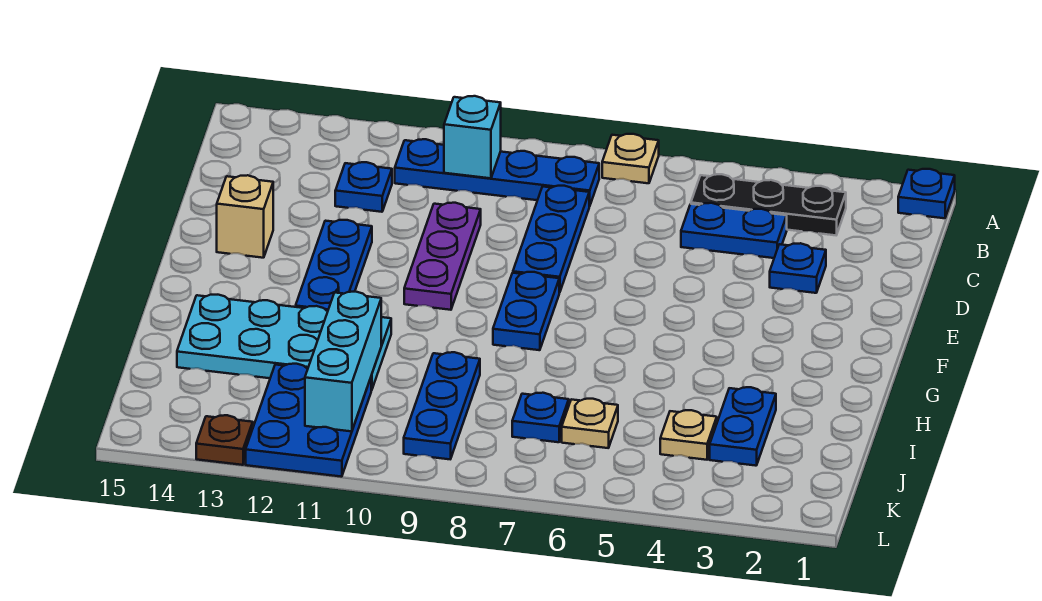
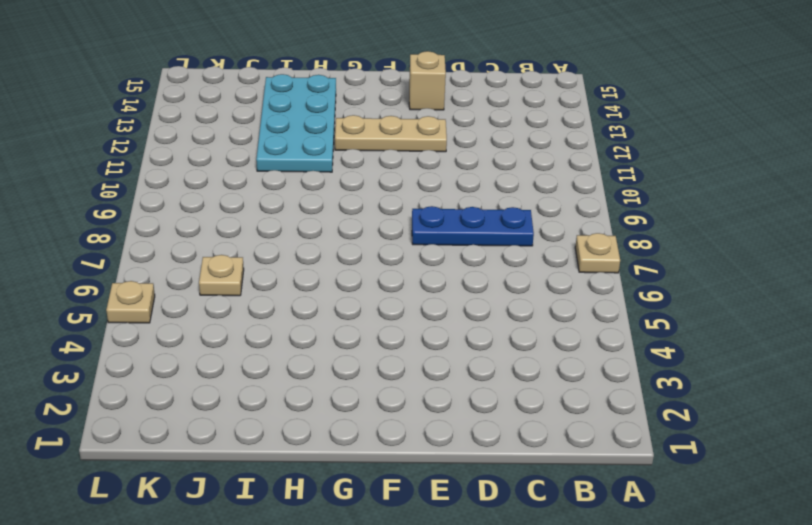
tan plate E12:G12 level 1 -> blue plate E12:G12 level 1
tan plate L5 level 1 -> tan plate J4 level 1
none -> blue plate A1 level 1
none -> black plate B3:B5 level 1
none -> blue plate B8:B11 level 1

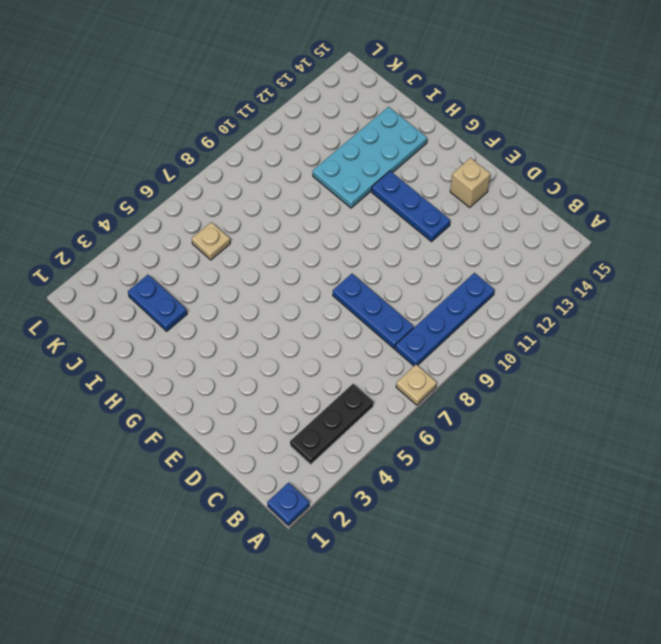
none -> blue plate C4:C5 level 1
none -> blue plate C12 level 1
none -> blue plate D3 level 1

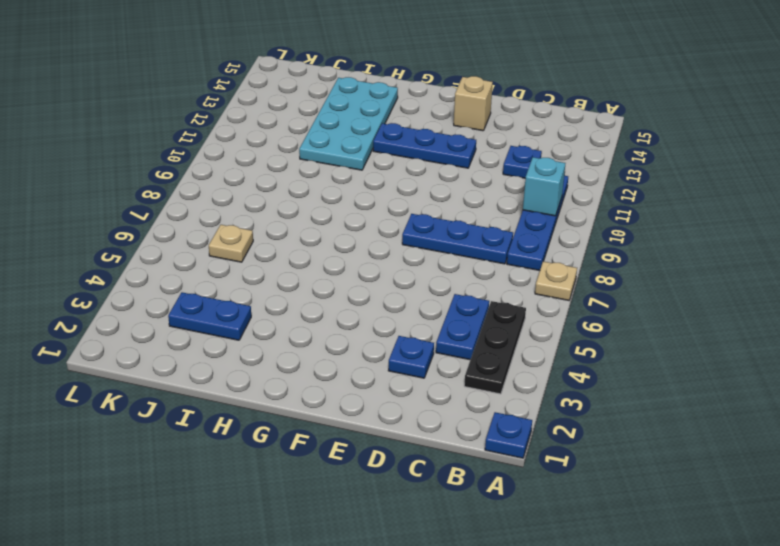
none -> purple plate D10:F10 level 1
none -> blue plate F8:G8 level 1
none -> blue plate I9:K9 level 1

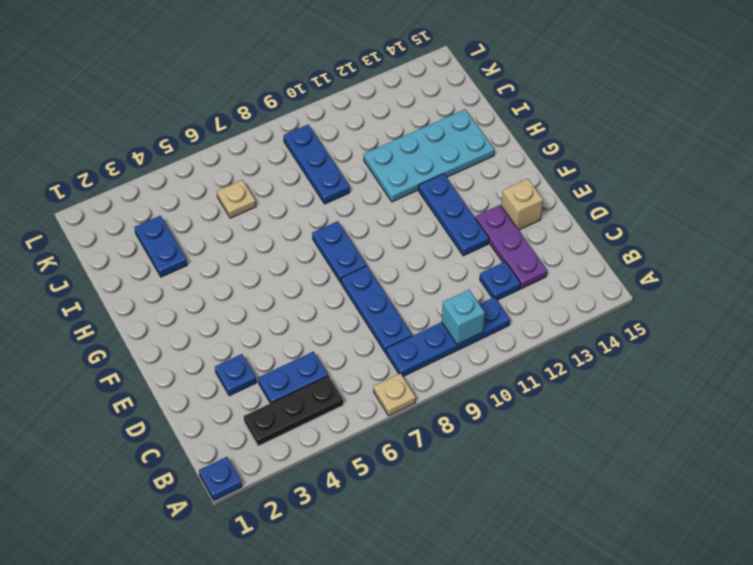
purple plate C13:E13 level 1 -> purple plate D10:F10 level 1
none -> tan plate J4 level 1
none -> blue plate J7 level 1
none -> blue plate J11:L12 level 1

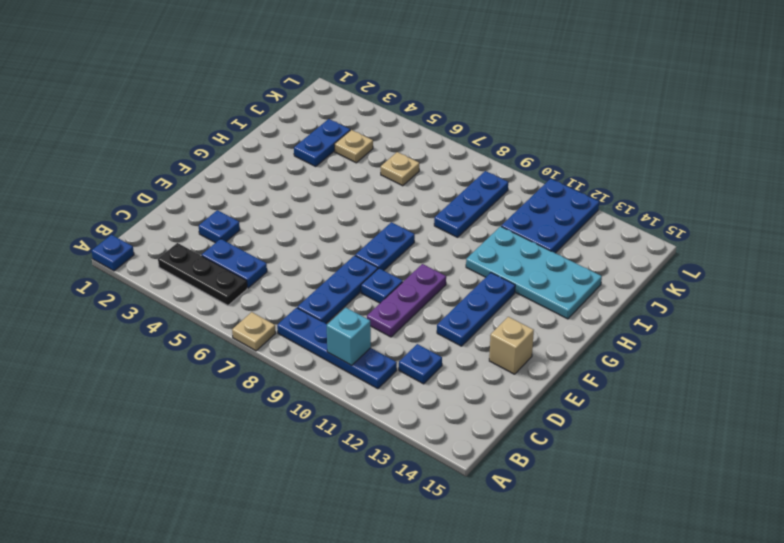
blue plate E9 level 1 -> blue plate J7 level 1
none -> brown plate L13 level 1
none -> cyan brick I11:K11 level 2

